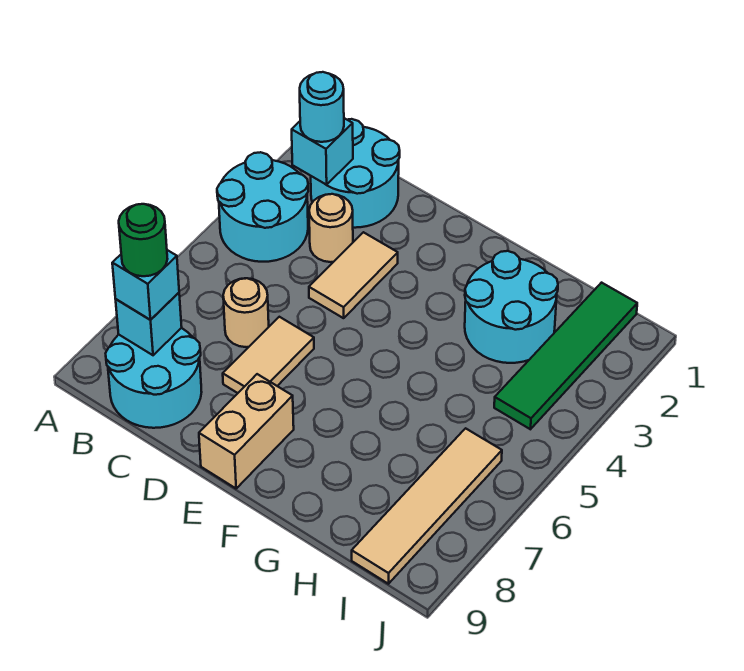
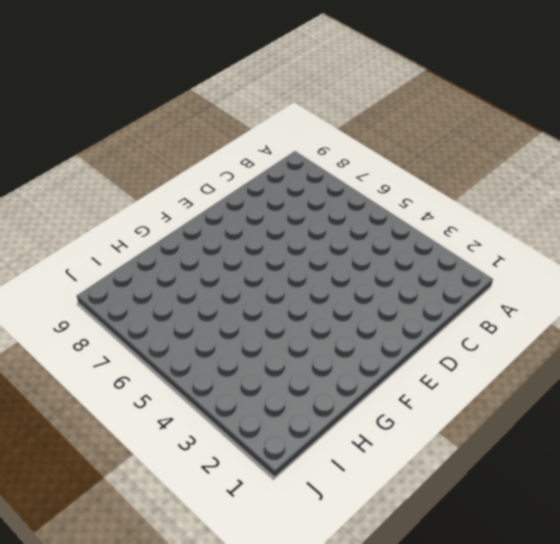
none -> cyan round brick A3:B4 level 1
none -> cyan round brick B1:C2 level 1
none -> cyan round brick B8:C9 level 1

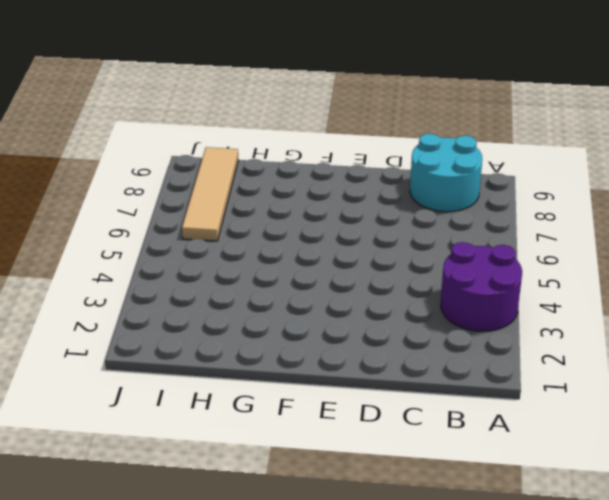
purple round brick A3:B4 level 1 -> cyan round brick A3:B4 level 1
none -> cyan round brick B1:C2 level 1
none -> tan round brick C3 level 1
none -> tan round brick C6 level 1

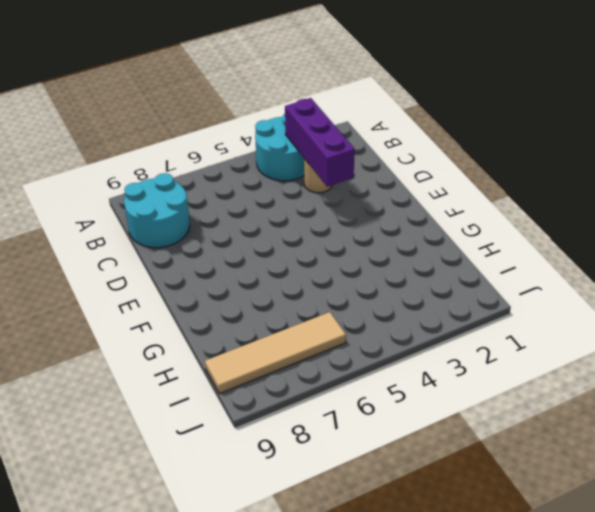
purple brick B3:D3 level 2 -> none
none -> cyan round brick B1:C2 level 1
none -> tan round brick C6 level 1
none -> tan tile D3:D4 level 1

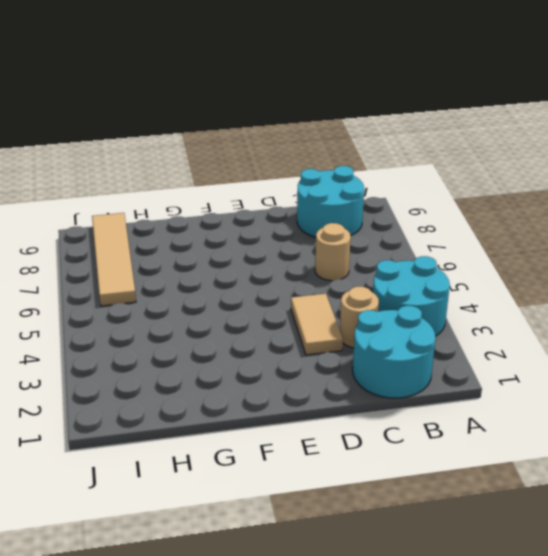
none -> tan tile D6:D7 level 1
none -> tan brick E8:E9 level 1
none -> cyan round brick G2:H3 level 1

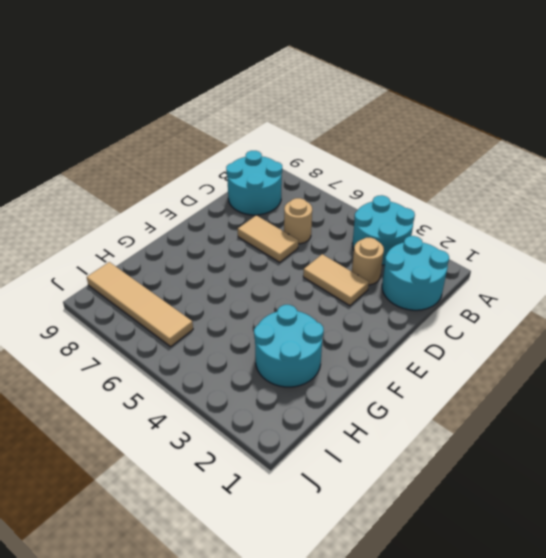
none -> tan brick E8:E9 level 1
none -> green tile I1:I4 level 1
none -> cyan brick B2 level 2

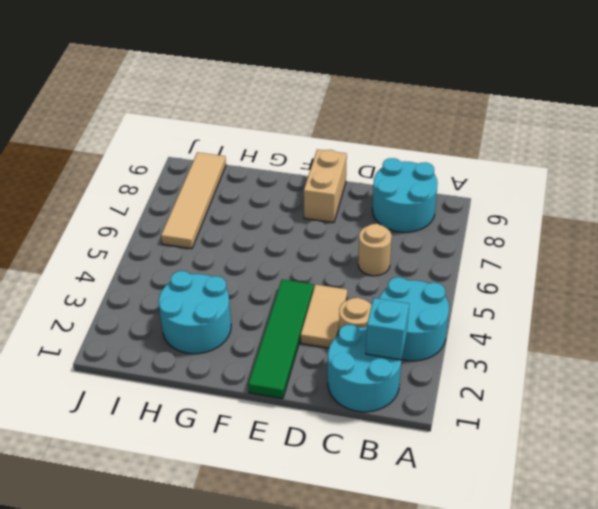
green tile E1:E4 level 1 -> green tile I1:I4 level 1
none -> tan tile D6:D7 level 1
none -> cyan brick B8 level 2
none -> cyan round brick B2 level 3

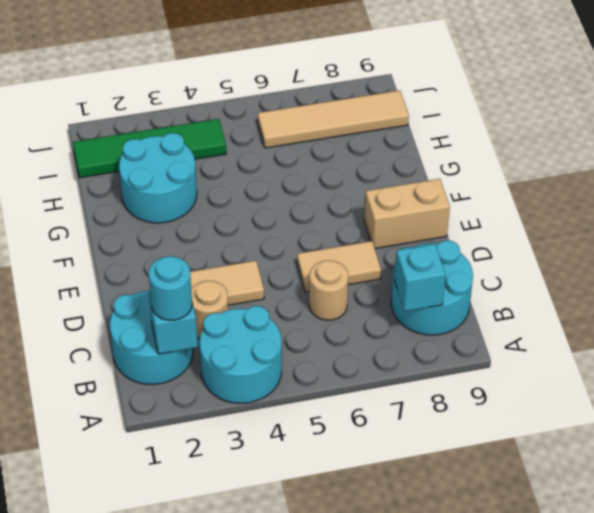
none -> cyan brick B8 level 3
none -> green round brick B8 level 4

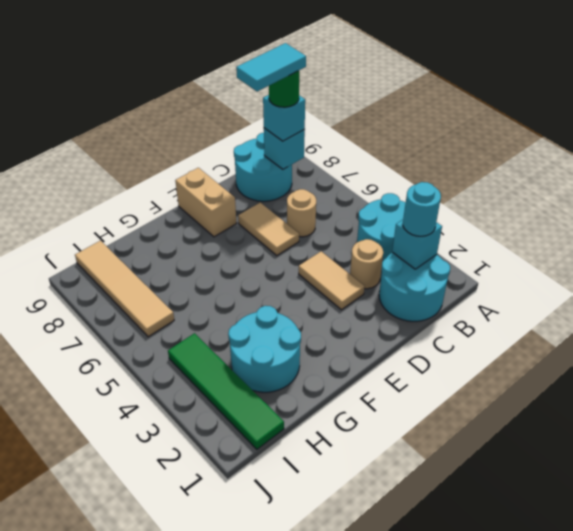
cyan tile B8:C8 level 5 -> none

